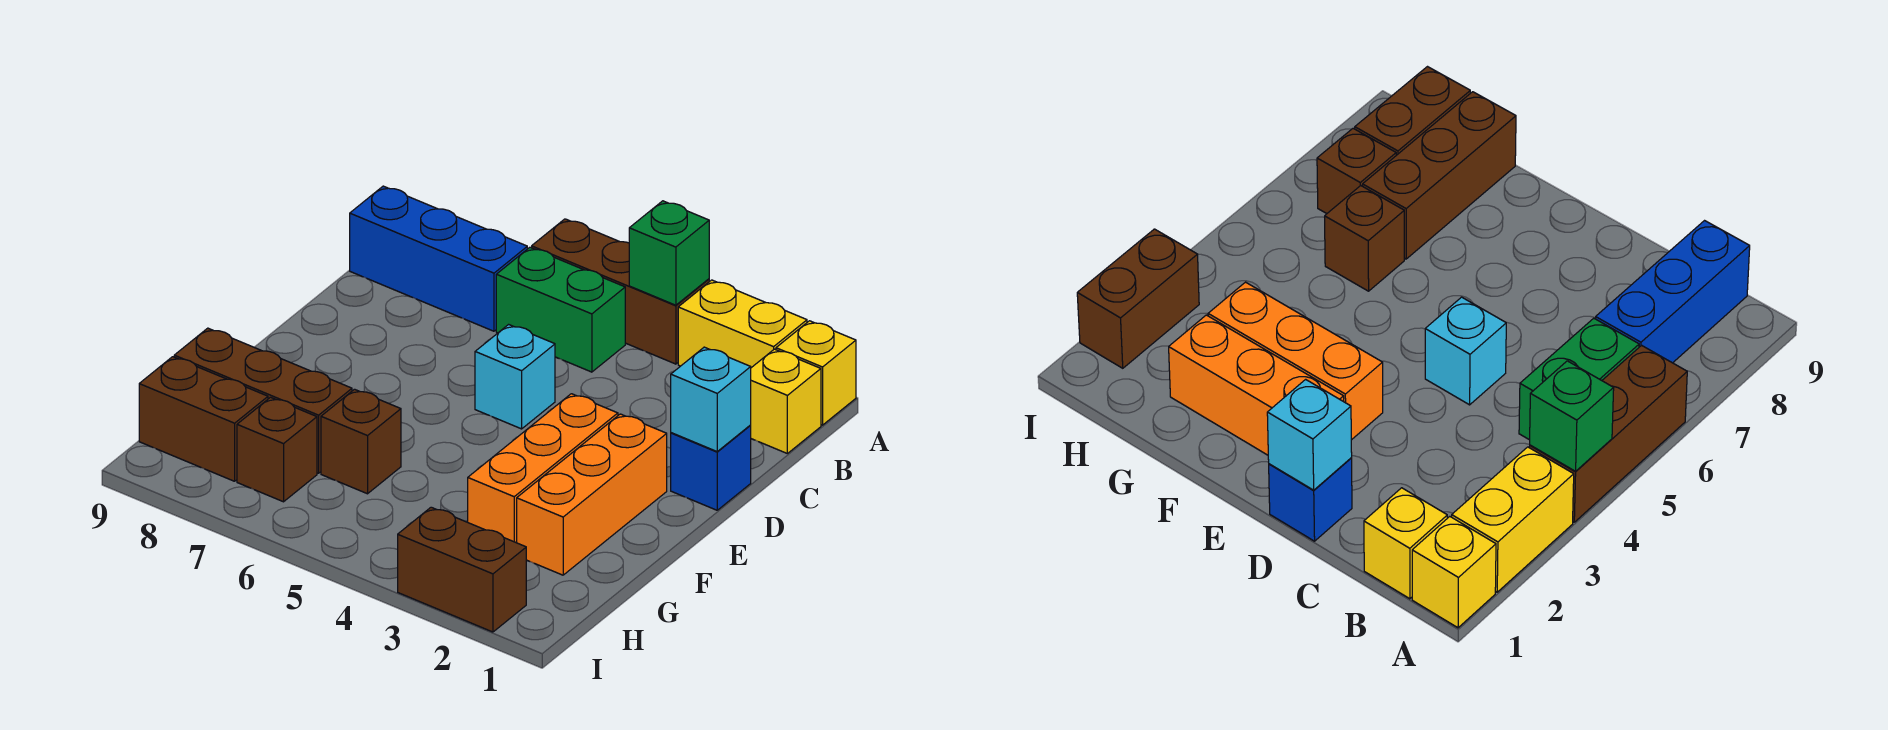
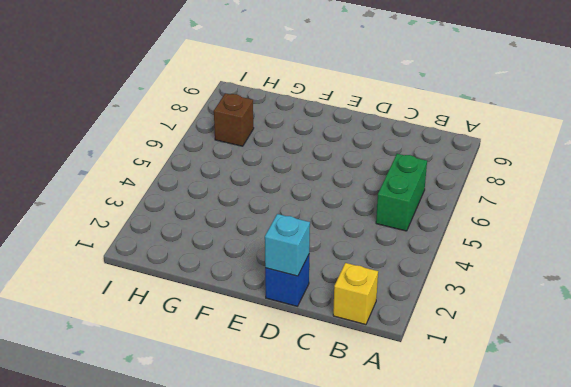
none -> yellow brick A1 level 1
none -> yellow brick A2:A3 level 1
none -> brown brick A4:A6 level 1

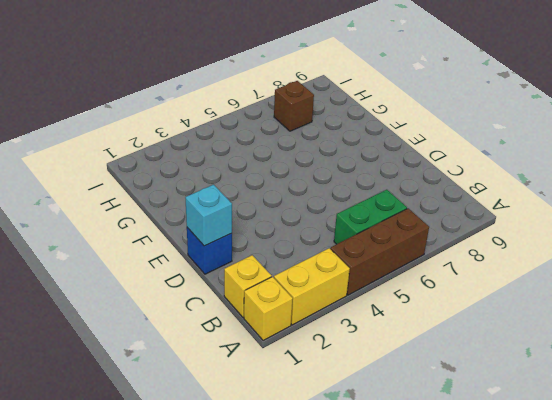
none -> blue brick B7:B9 level 1
none -> cyan brick D5 level 1
none -> orange brick E2:G2 level 1

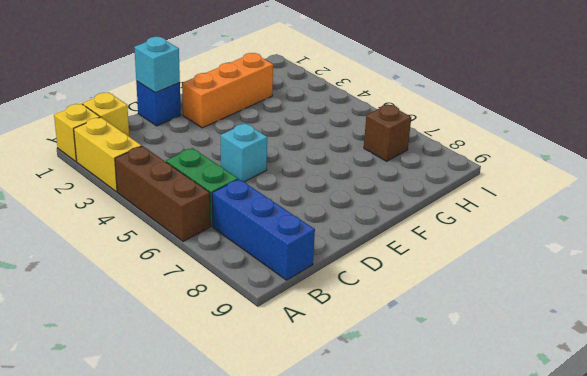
none -> orange brick E3:G3 level 1
none -> brown brick G6 level 1
none -> brown brick G7:G9 level 1

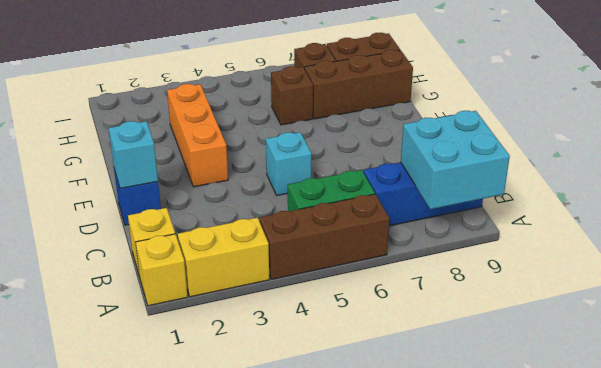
cyan brick A8:B9 level 2 -> none
none -> orange brick E2:G2 level 1
none -> brown brick I2:I3 level 1
none -> green brick A4 level 2

